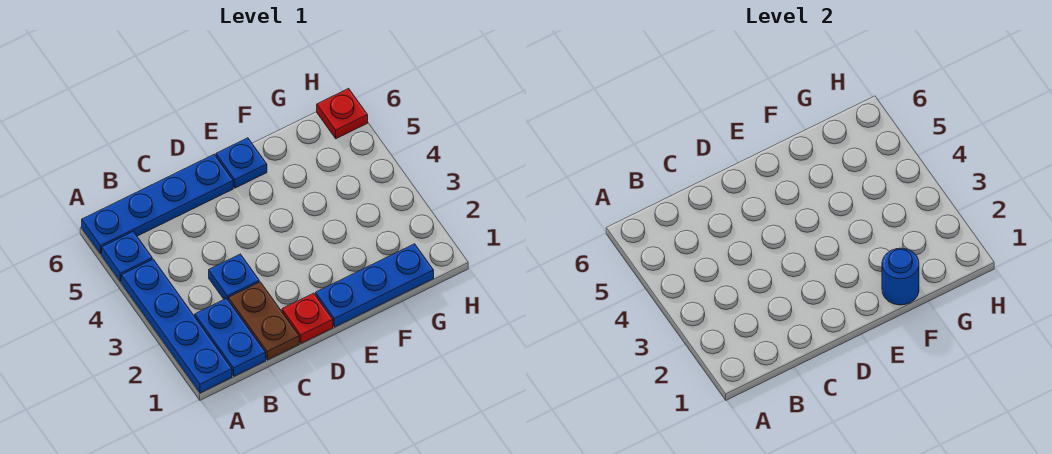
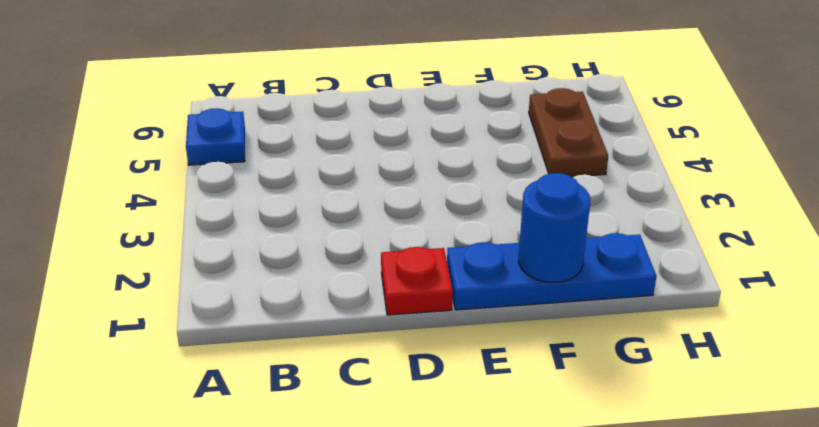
brown plate G4:G5 level 1 -> brown plate C1:C2 level 1
none -> blue plate A1:A4 level 1
none -> blue plate A6:D6 level 1

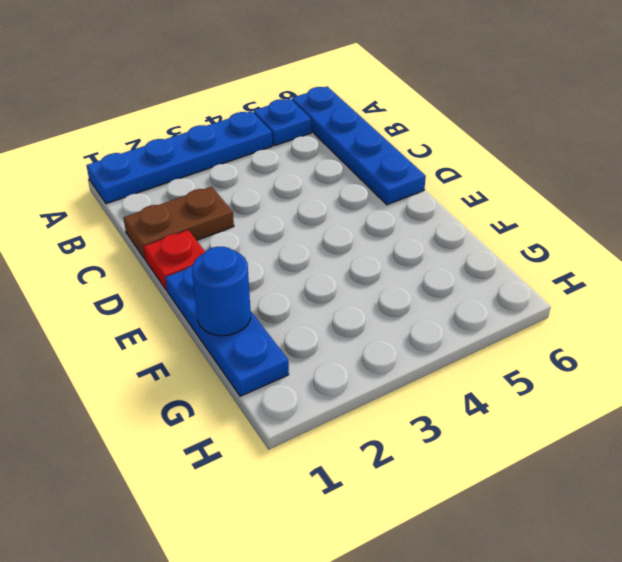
none -> blue plate B1:B2 level 1
none -> blue plate C3 level 1

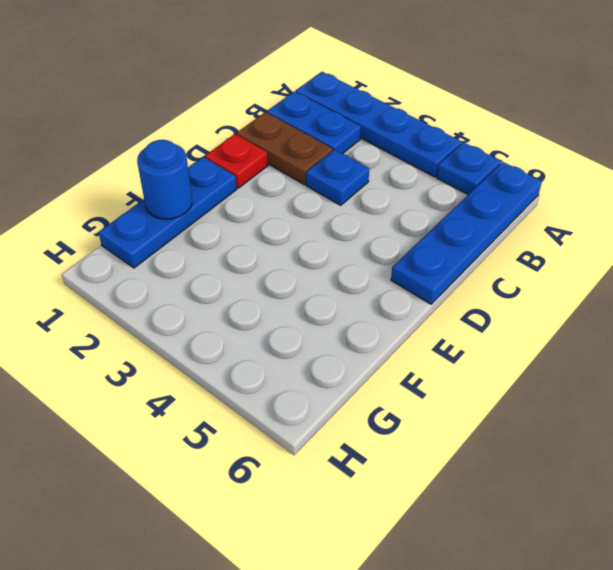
none -> blue plate E6 level 1
none -> red plate H6 level 1

